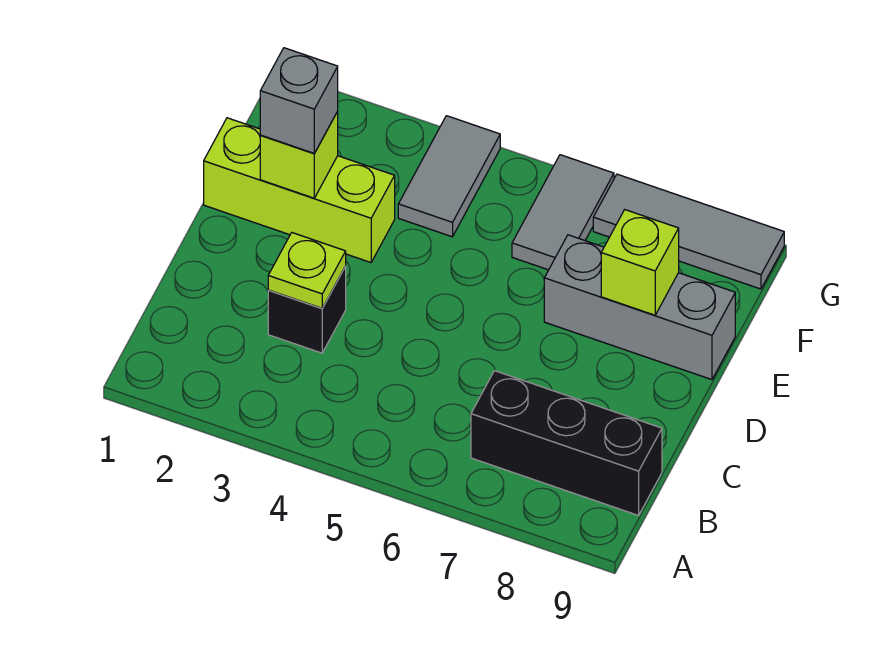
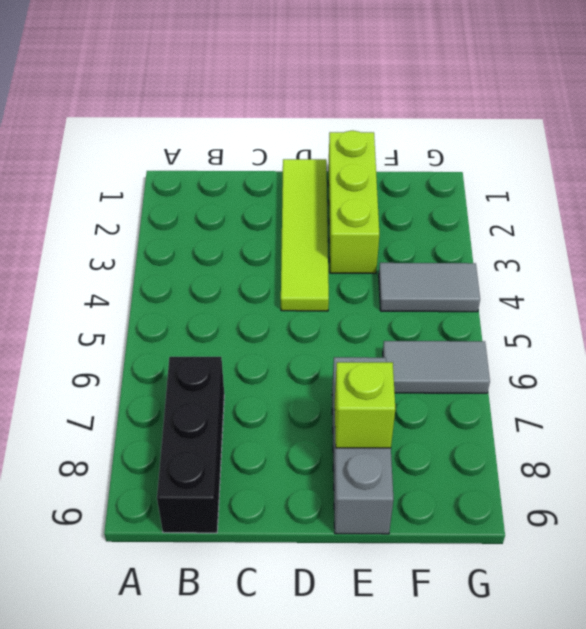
lime tile D1:D4 level 1 -> none
none -> black brick C3 level 1
none -> grey tile G7:G9 level 1

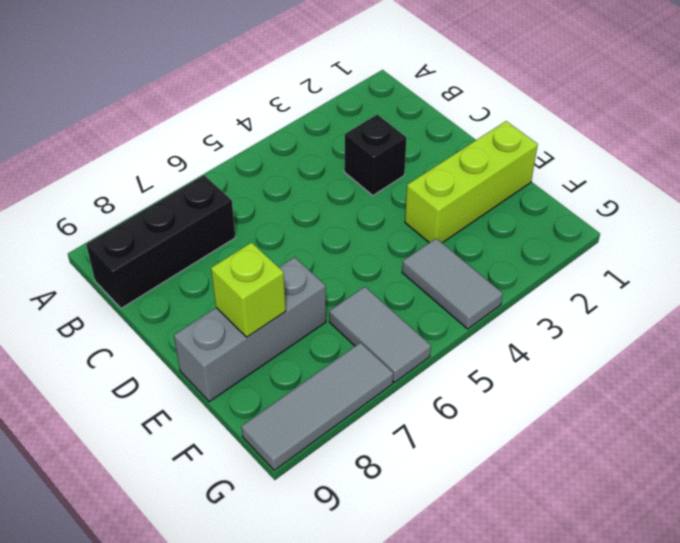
none -> lime plate C3 level 2
none -> lime brick E2 level 2

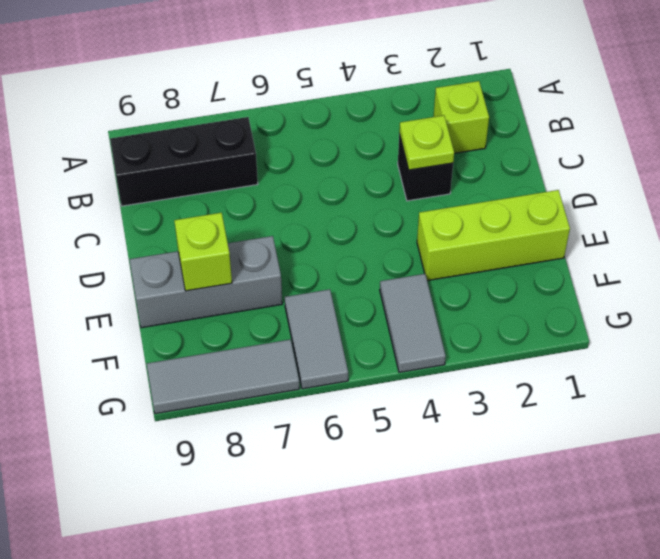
lime brick B2 level 1 -> lime brick E2 level 2
none -> grey brick E2 level 3

